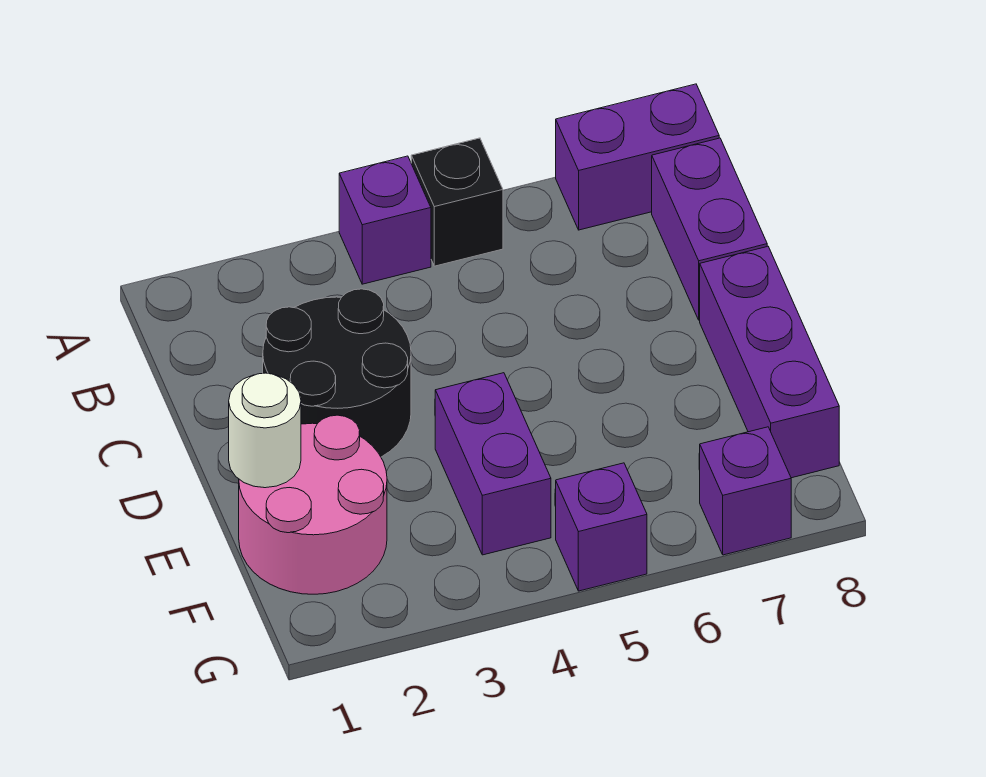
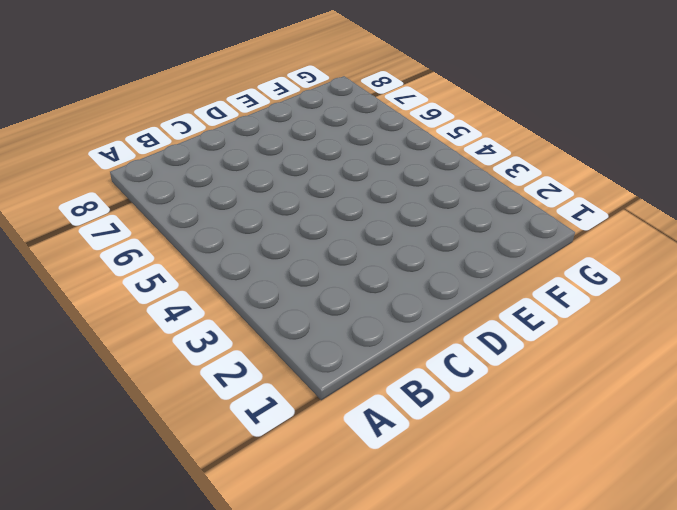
none -> purple brick A4 level 1
none -> black brick A5 level 1

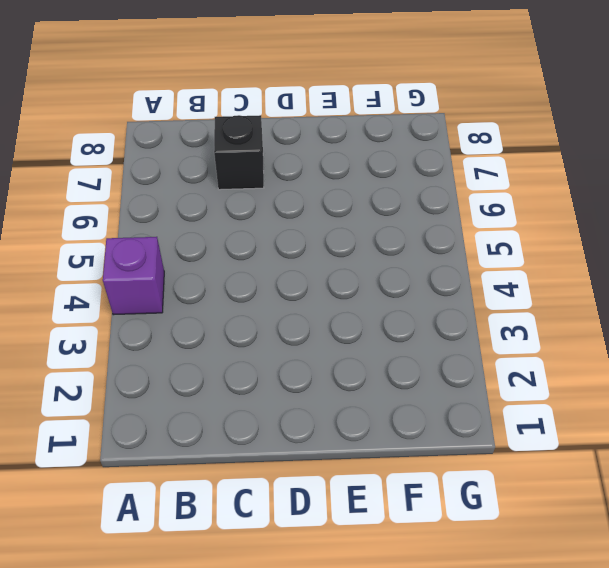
black brick C7 level 1 -> black brick A5 level 1
none -> purple brick A7:A8 level 1
none -> purple brick B8:C8 level 1

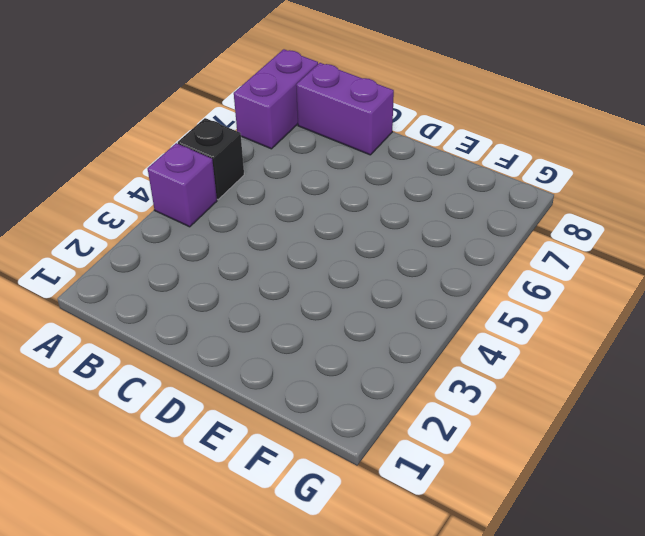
none -> black round brick C2:D3 level 1
none -> purple brick D8:F8 level 1

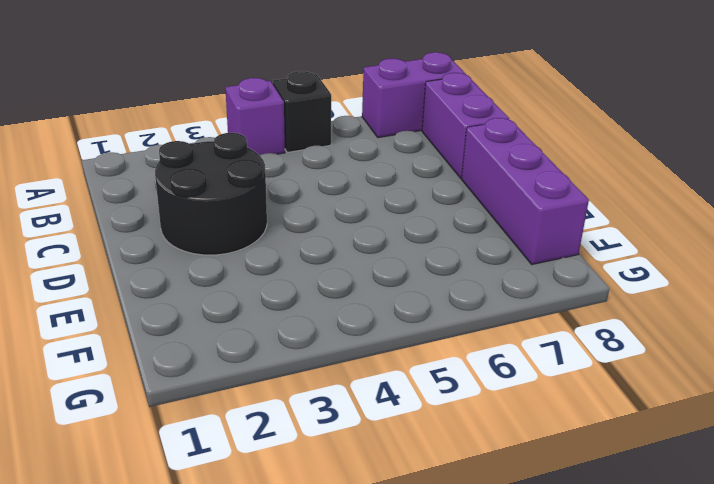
none -> pink round brick E1:F2 level 1
none -> purple brick E4:F4 level 1

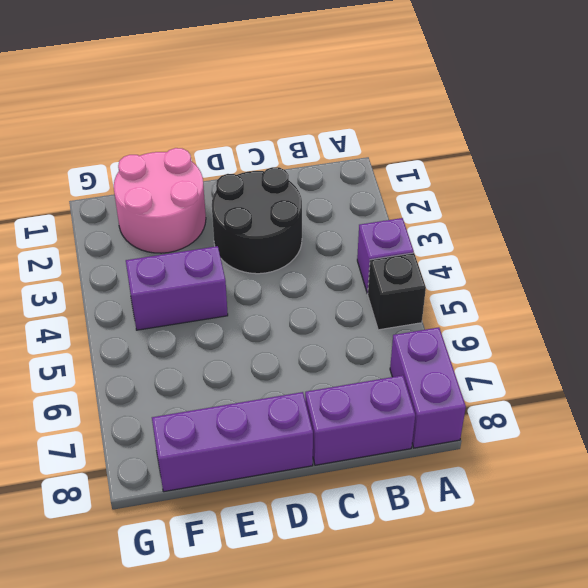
none -> purple brick G5 level 1
none -> purple brick G7 level 1

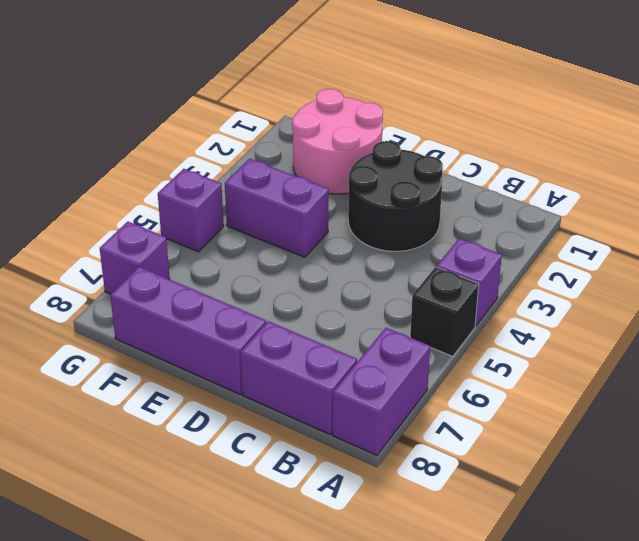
none -> white round brick E1 level 2

